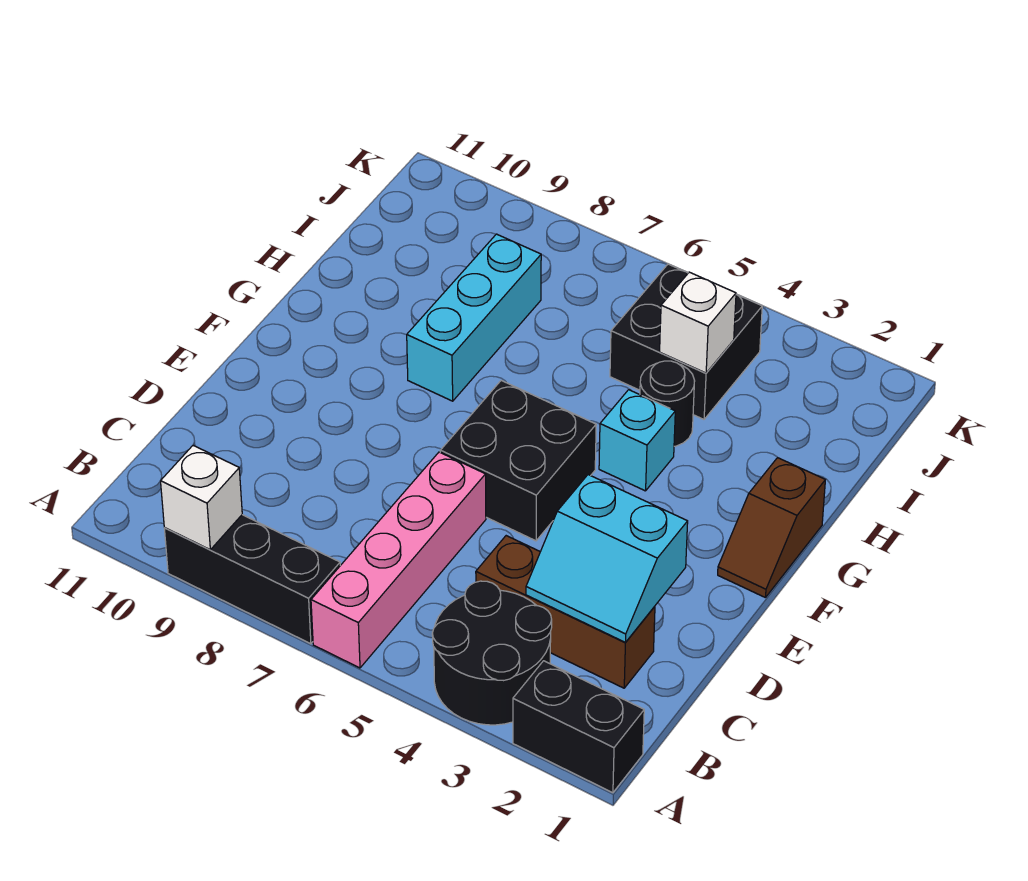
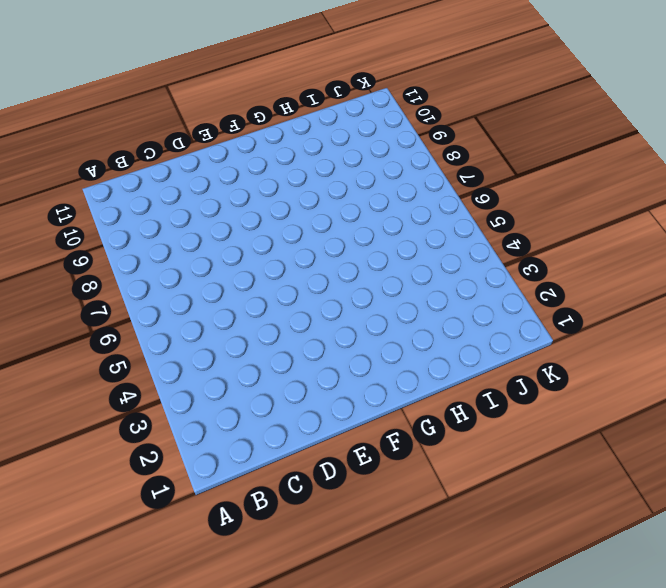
none -> black brick A1:A2 level 1
none -> black round brick A3:B4 level 1
none -> pink brick A6:D6 level 1

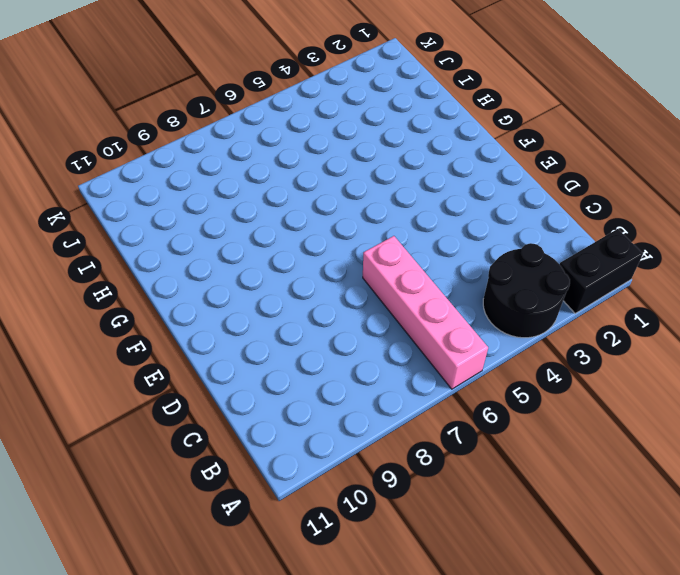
none -> black brick A7:A9 level 1
none -> brown brick C2:C4 level 1
none -> black brick E5:F6 level 1

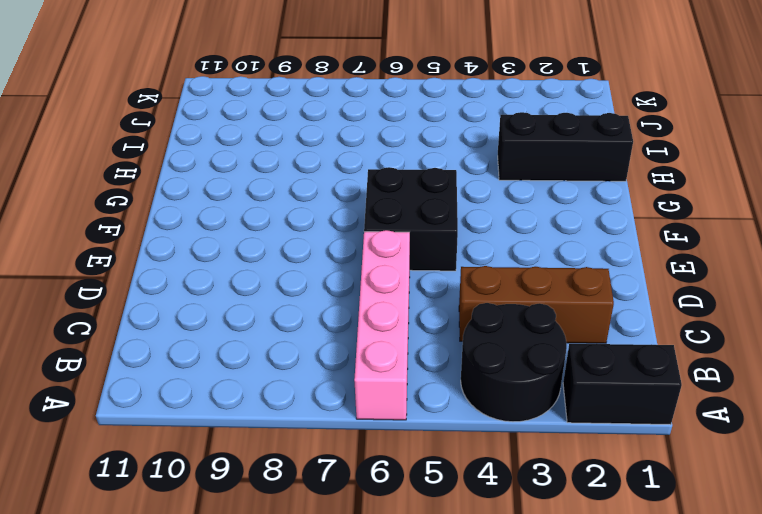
black brick H1:H3 level 1 -> black brick A7:A9 level 1
none -> brown slope F1:G1 level 1 top G
none -> cyan brick G4 level 1
none -> cyan brick G8:I8 level 1

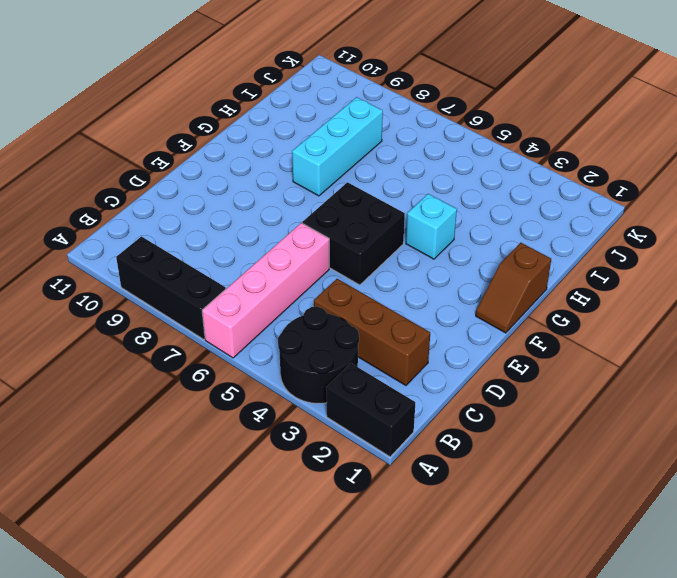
none -> black round brick H4 level 1
none -> black brick I4:J5 level 1
none -> white brick A9 level 2

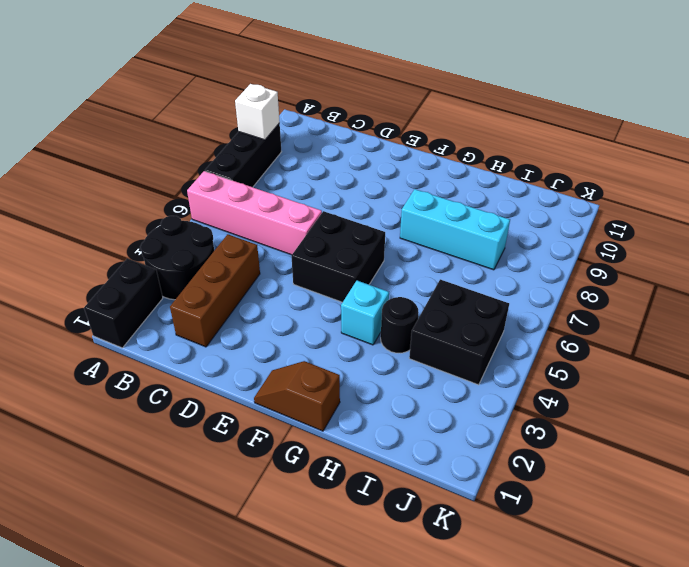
none -> cyan slope C2:D3 level 2 top D
none -> white brick I4 level 2

